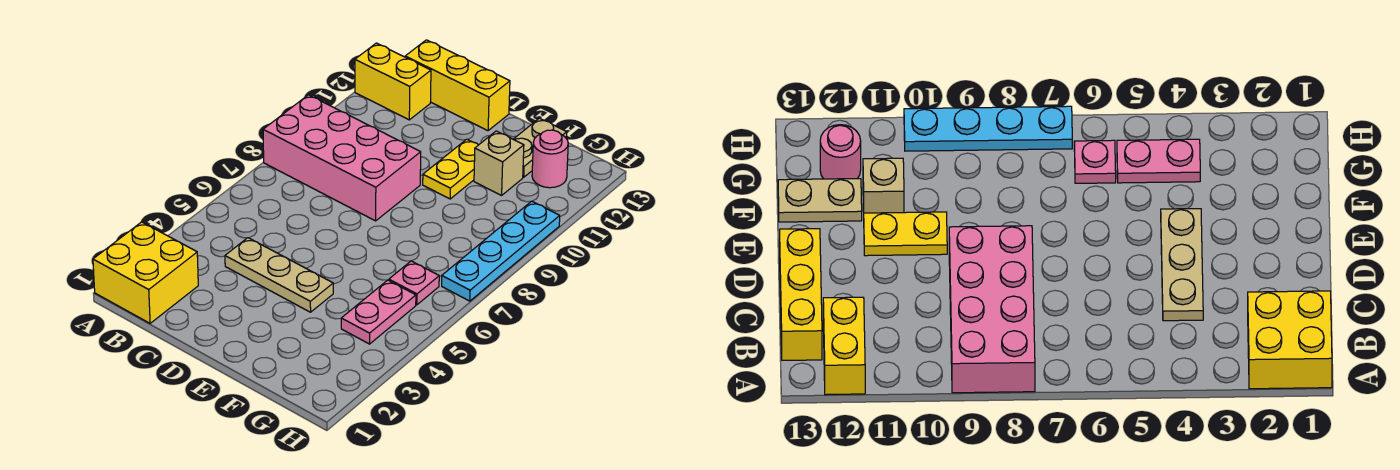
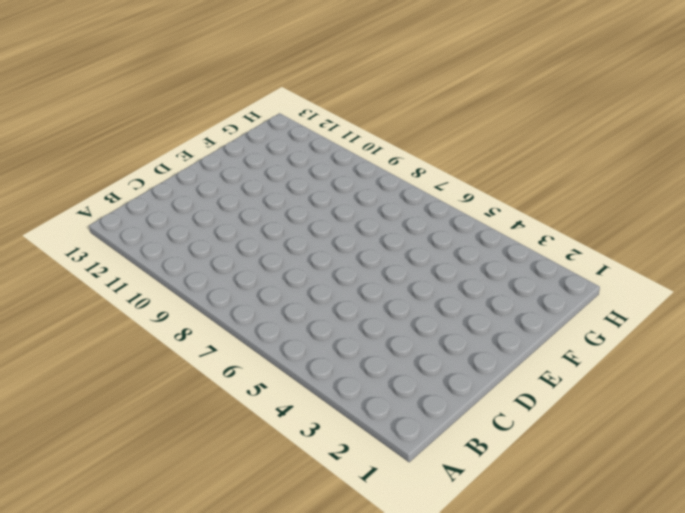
none -> yellow brick A1:B2 level 1
none -> pink brick A8:D9 level 1
none -> yellow brick A12:B12 level 1

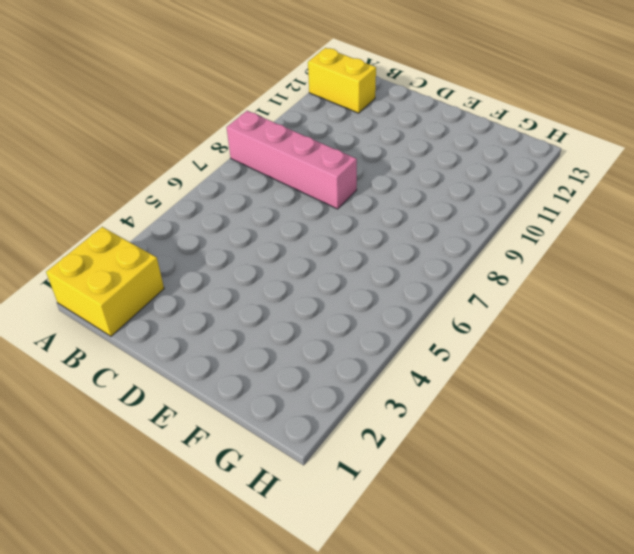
pink brick A8:D8 level 1 -> pink brick A8:D9 level 1
none -> yellow brick B13:D13 level 1
none -> tan plate C4:E4 level 1
none -> yellow plate E10:E11 level 1

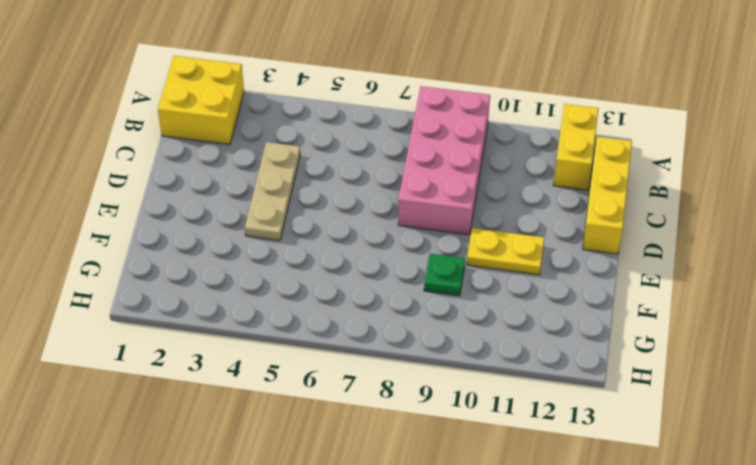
green plate F9 level 1 -> none
none -> tan brick F11 level 1
none -> tan plate F12:F13 level 1
none -> pink plate G4:G5 level 1

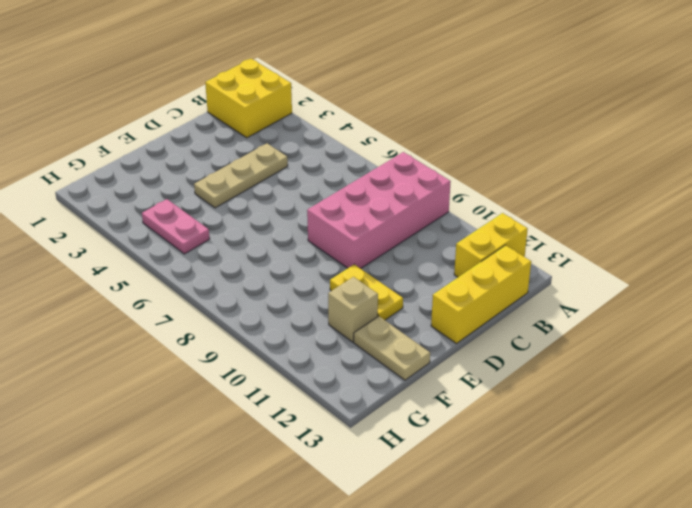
none -> pink plate G6 level 1
none -> pink round brick G12 level 1
none -> cyan plate H7:H10 level 1

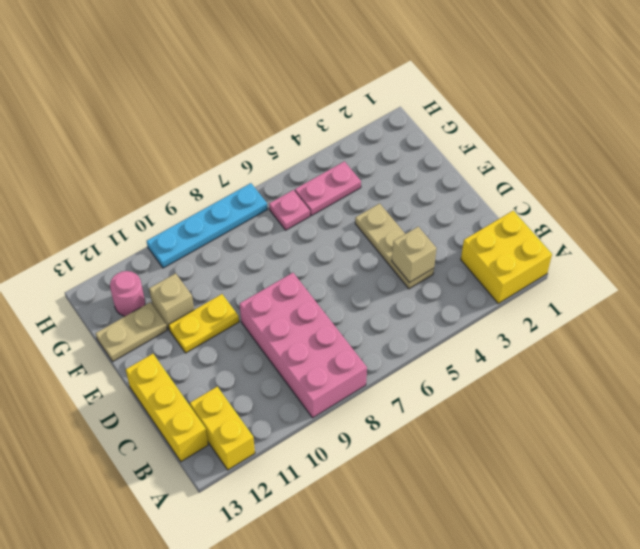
tan brick C4 level 2 -> none

